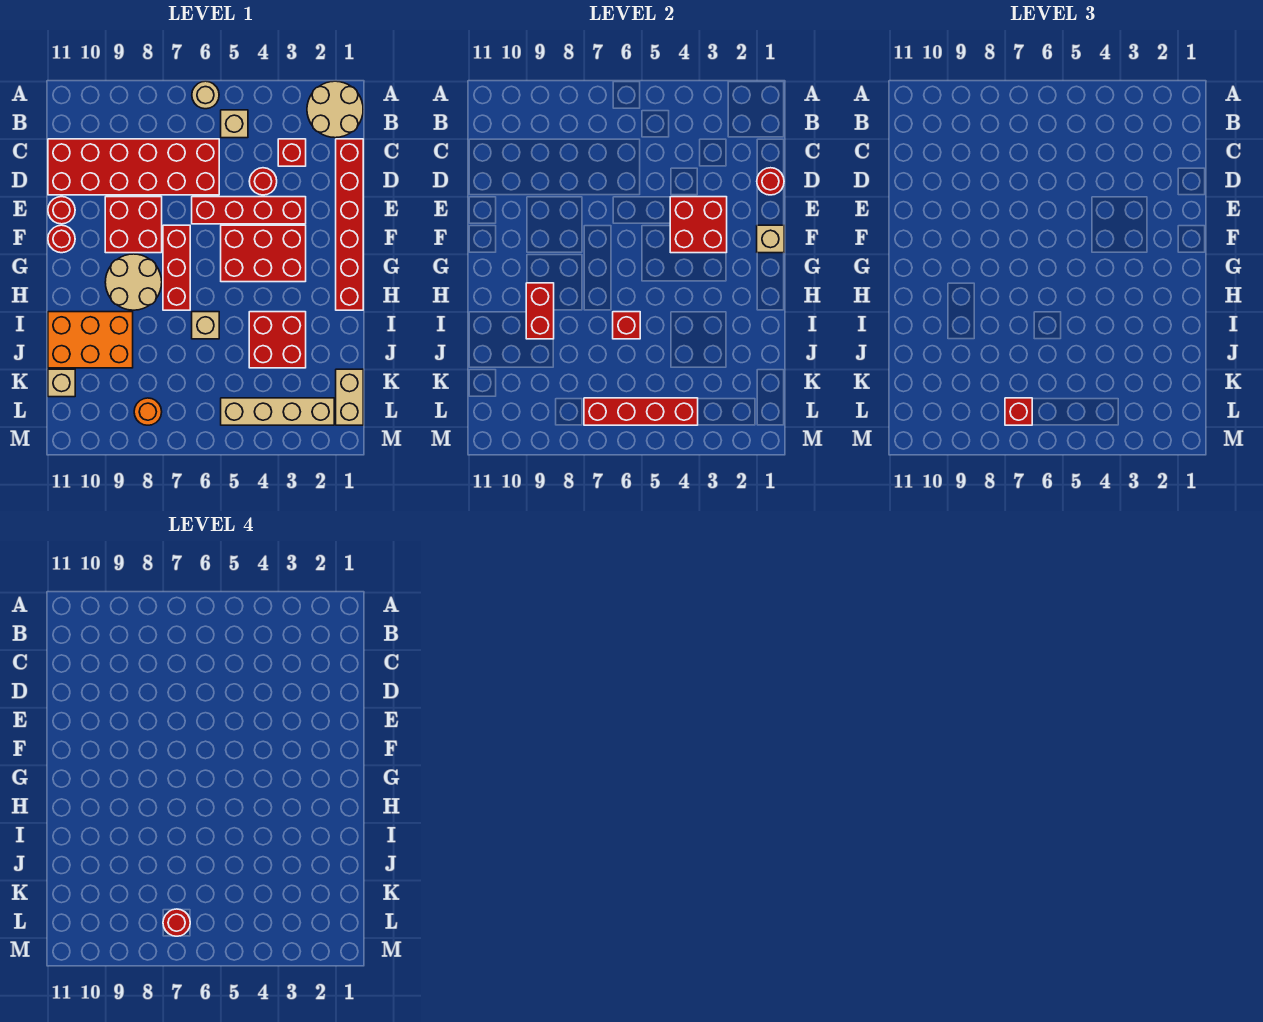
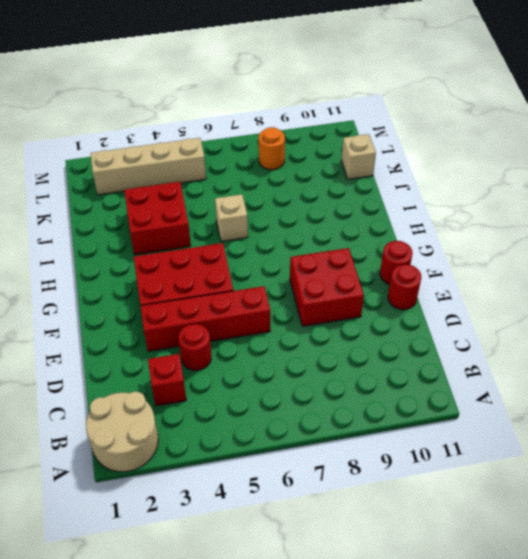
none -> tan round brick A6 level 1
none -> tan brick B5 level 1
none -> red brick C1:H1 level 1

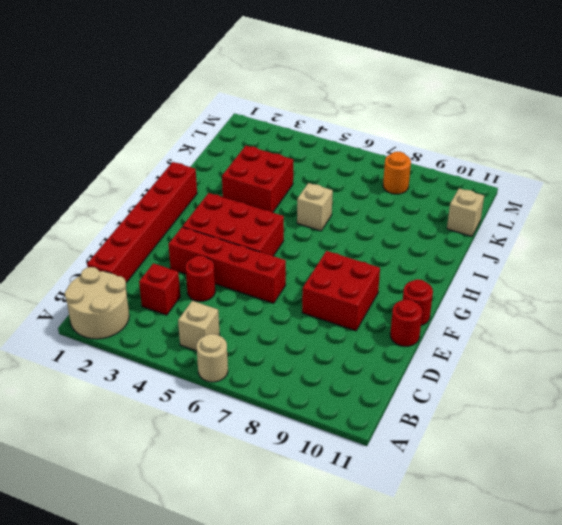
none -> red brick C6:D11 level 1
none -> red brick F7:H7 level 1
none -> tan round brick G8:H9 level 1

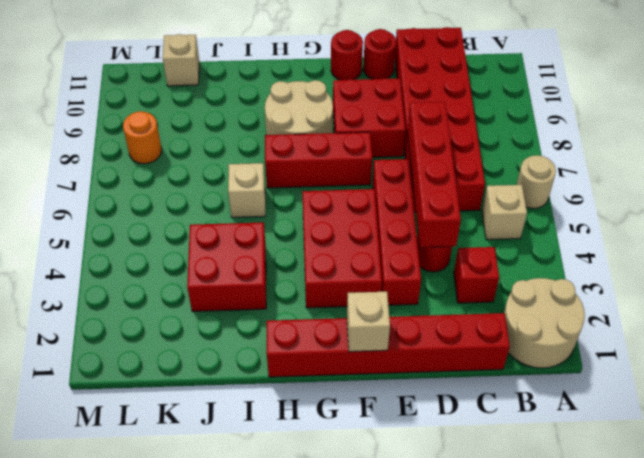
red brick D4:D7 level 2 -> red brick L4:L7 level 2
none -> orange brick I9:J11 level 1
none -> tan brick K1:L1 level 1
none -> tan brick L2:L5 level 1

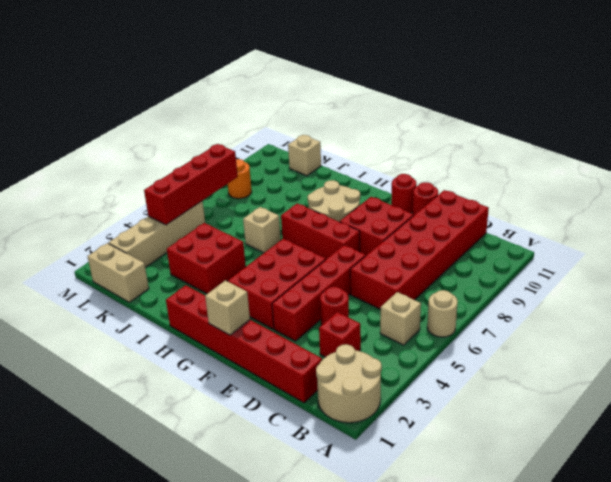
none -> orange brick I9:J11 level 1
none -> red round brick D1 level 2
none -> red brick E3:F4 level 2

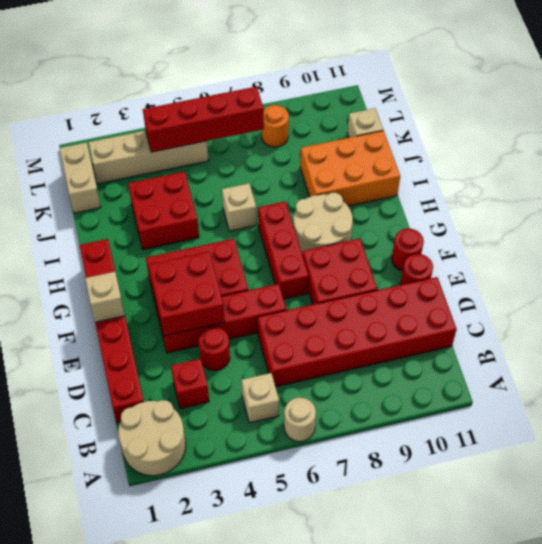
none -> red round brick D1 level 2
none -> red brick H9:I9 level 2
none -> red brick I6 level 2

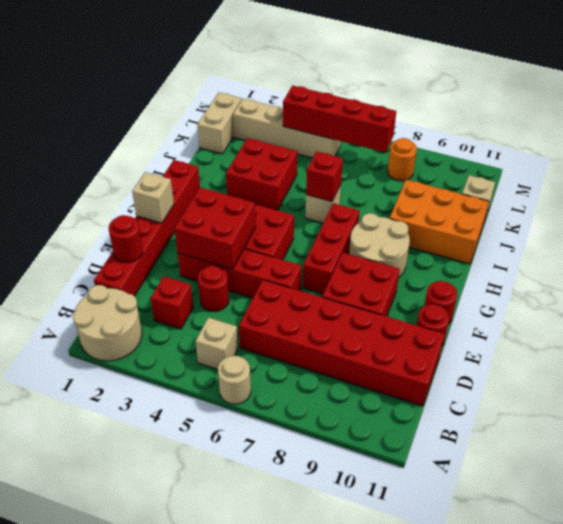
none -> red brick H9:I9 level 2
none -> red brick L7 level 3
none -> red round brick L7 level 4

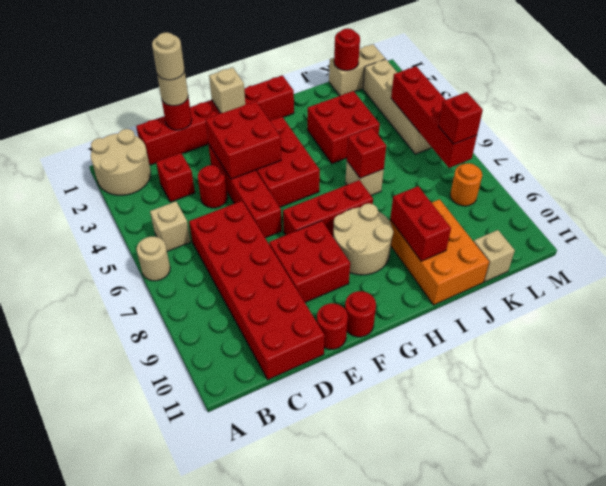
tan round brick D1 level 3 -> none
tan round brick D1 level 4 -> none
red brick I9:I10 level 2 -> red brick H9:I9 level 2
red round brick K1 level 2 -> red round brick L7 level 4

